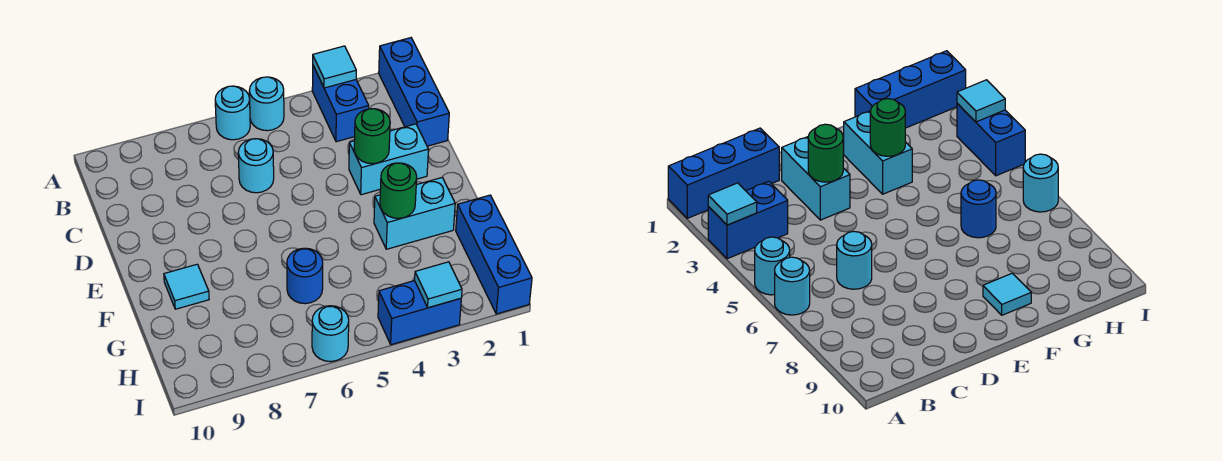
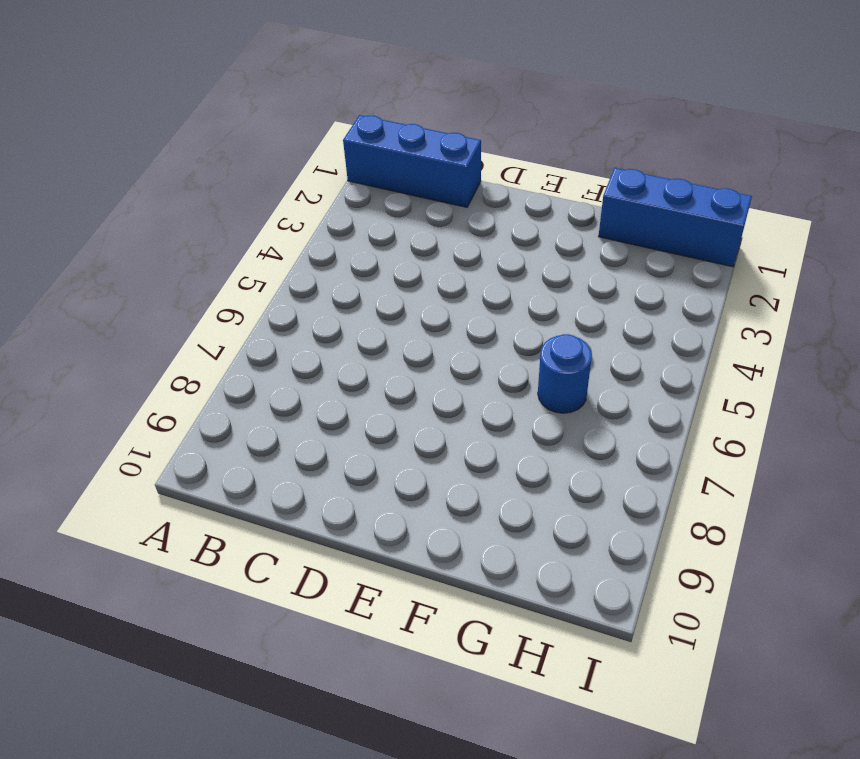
none -> blue brick A3:B3 level 1
none -> cyan round brick A5 level 1
none -> cyan round brick A6 level 1

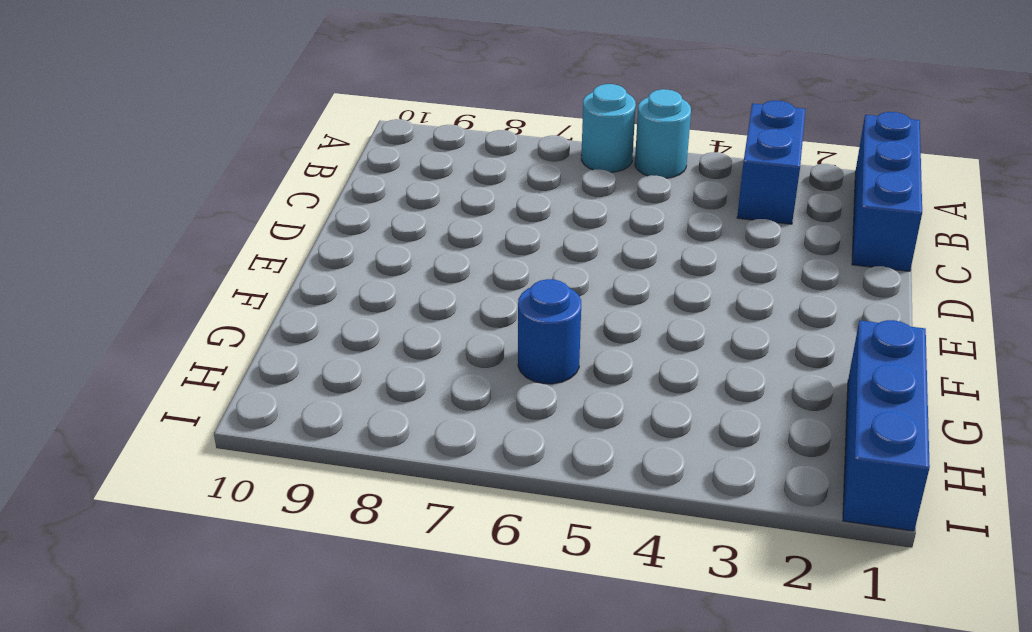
none -> cyan round brick C6 level 1
none -> cyan brick D2:D3 level 1
none -> cyan brick F2:F3 level 1

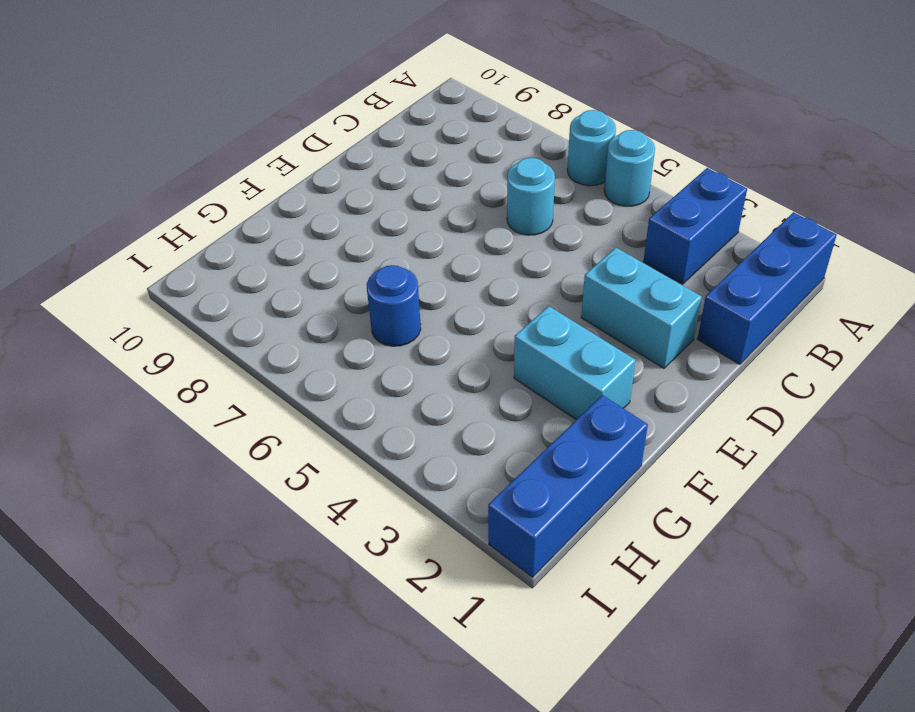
none -> cyan tile F9 level 1
none -> blue brick I3:I4 level 1
none -> cyan round brick I6 level 1

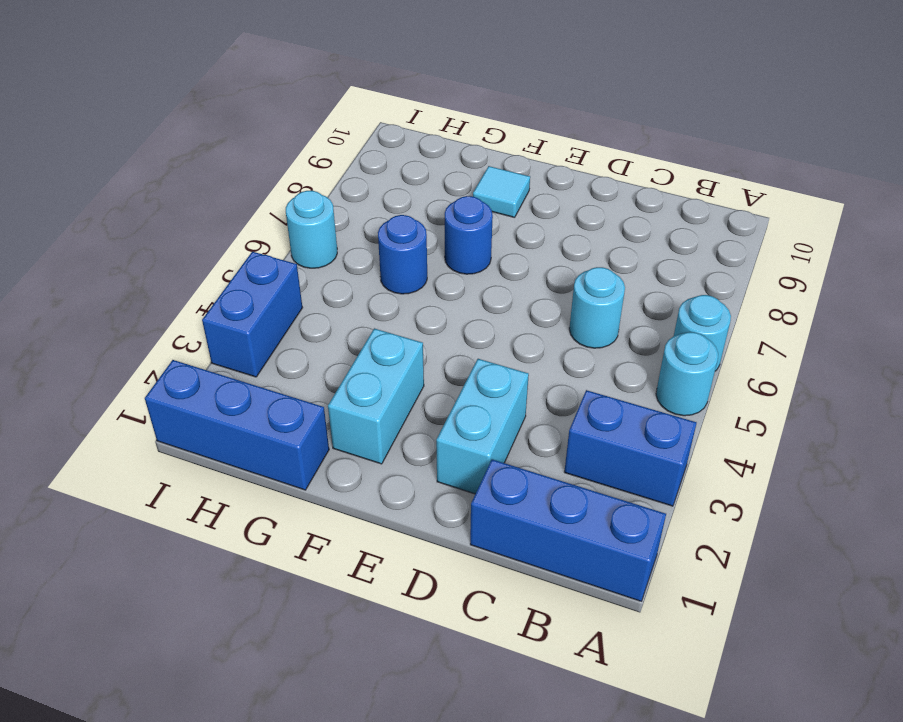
blue round brick F7 level 1 -> none
none -> cyan tile A3 level 2
none -> green round brick D3 level 2
none -> green round brick F3 level 2

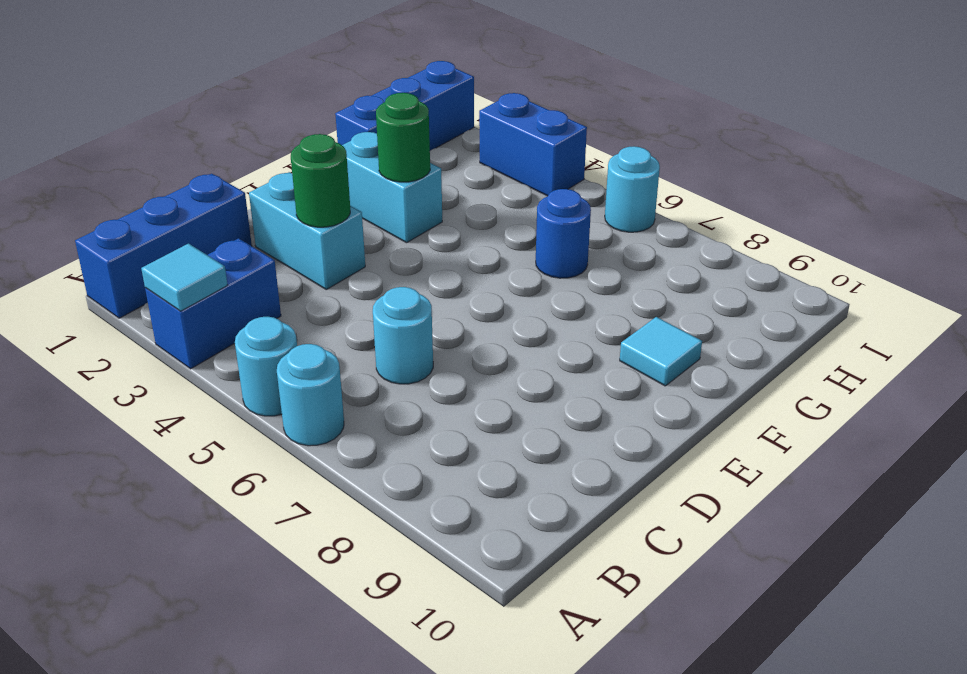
none -> cyan tile I3 level 2

